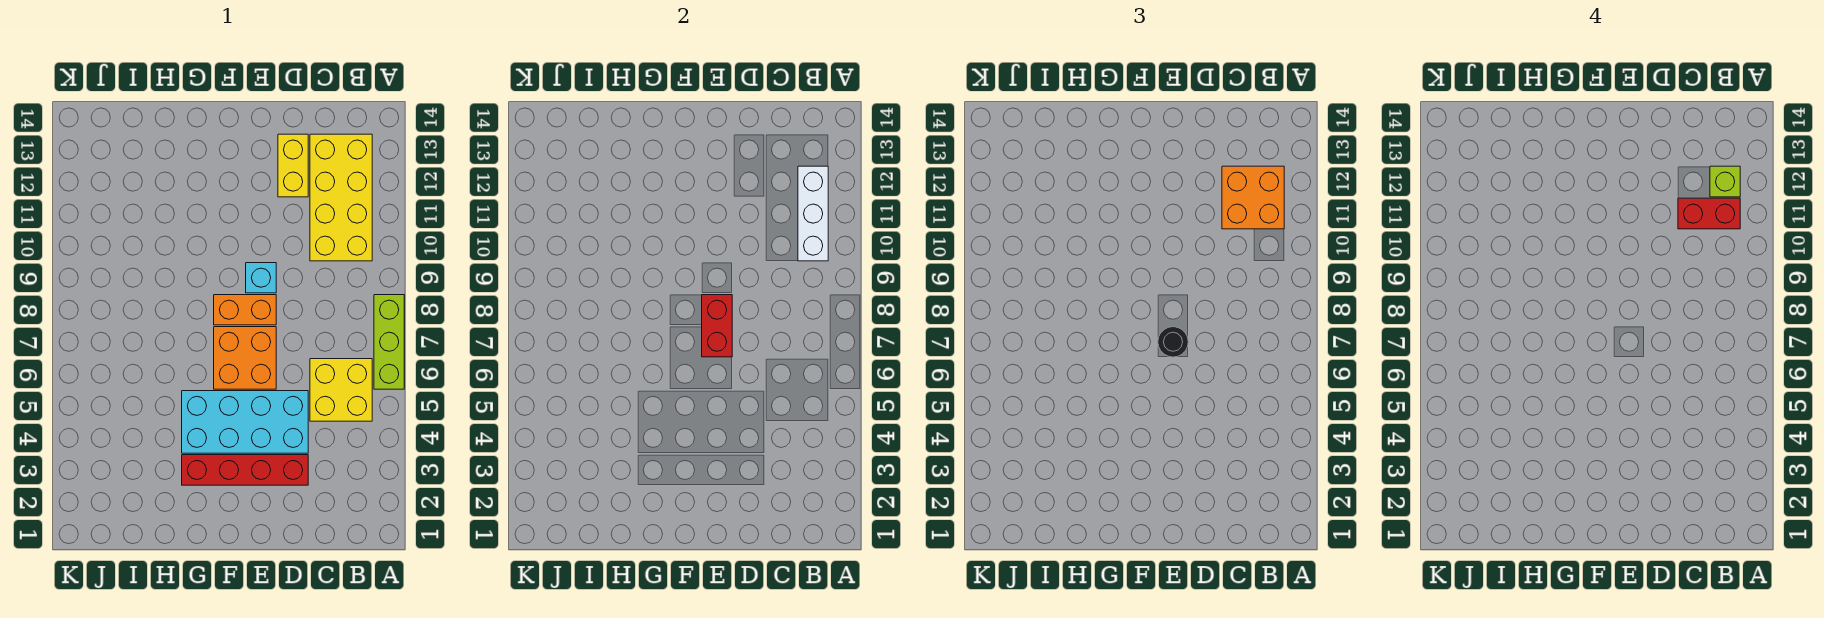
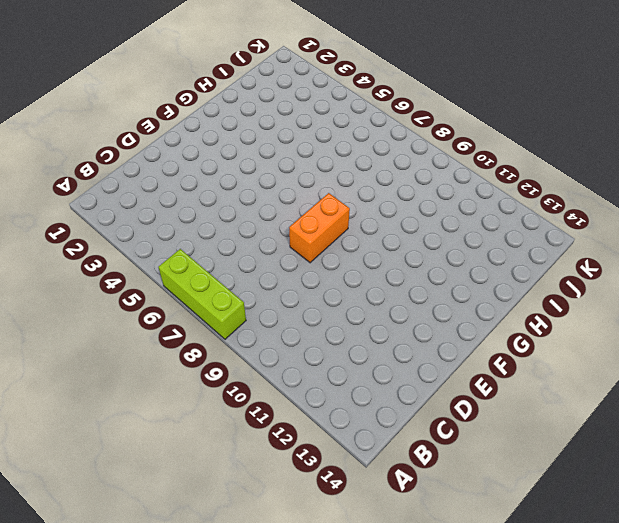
none -> yellow brick B5:C6 level 1
none -> yellow brick B10:C13 level 1
none -> red brick D3:G3 level 1

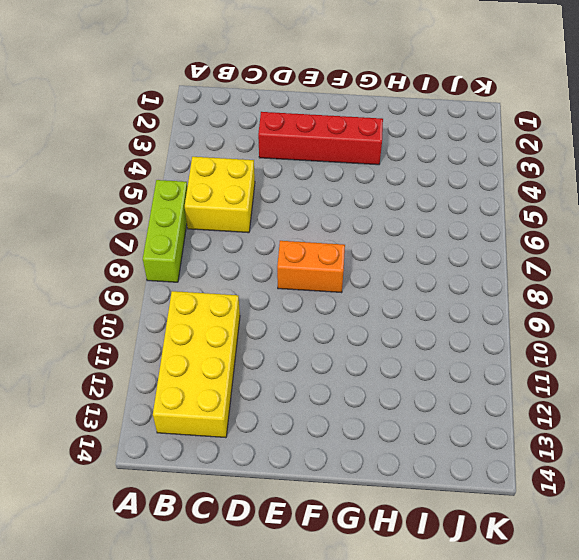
none -> cyan brick D4:G5 level 1
none -> yellow brick D12:D13 level 1
none -> orange brick E6:F7 level 1

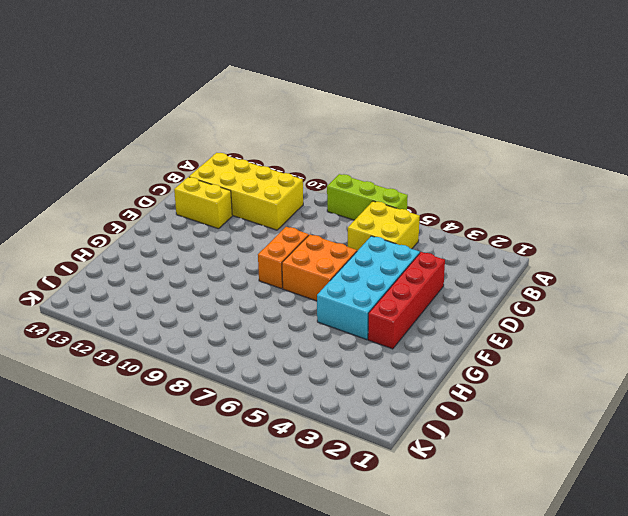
none -> cyan brick E9 level 1
none -> white brick B10:B12 level 2
none -> red brick E7:E8 level 2

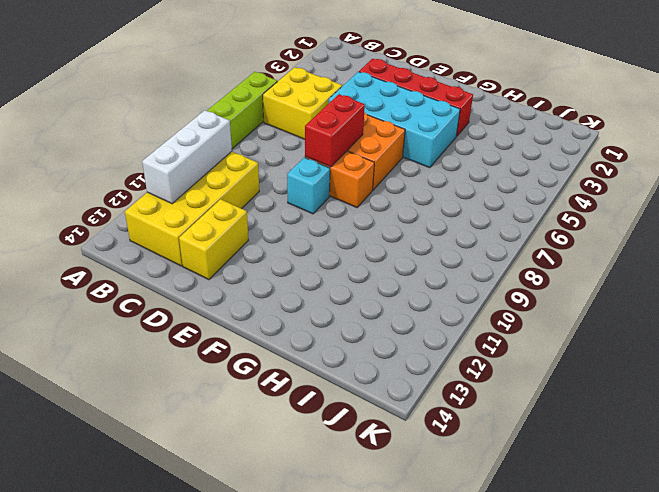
none -> orange brick B11:C12 level 3
none -> black round brick E7 level 3
none -> red brick B11:C11 level 4

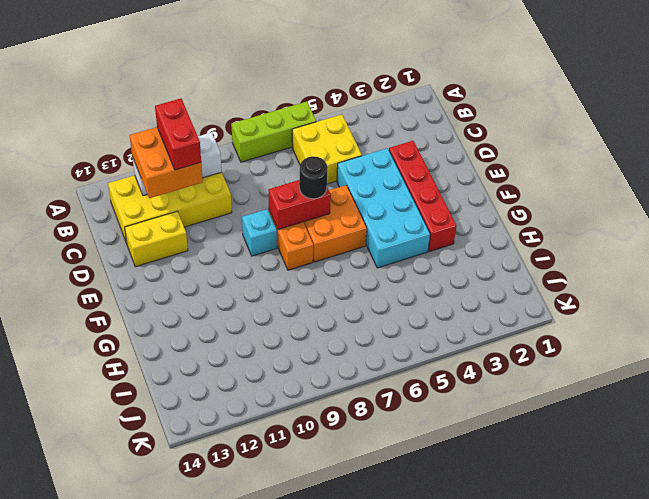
none -> lime brick B12 level 4

